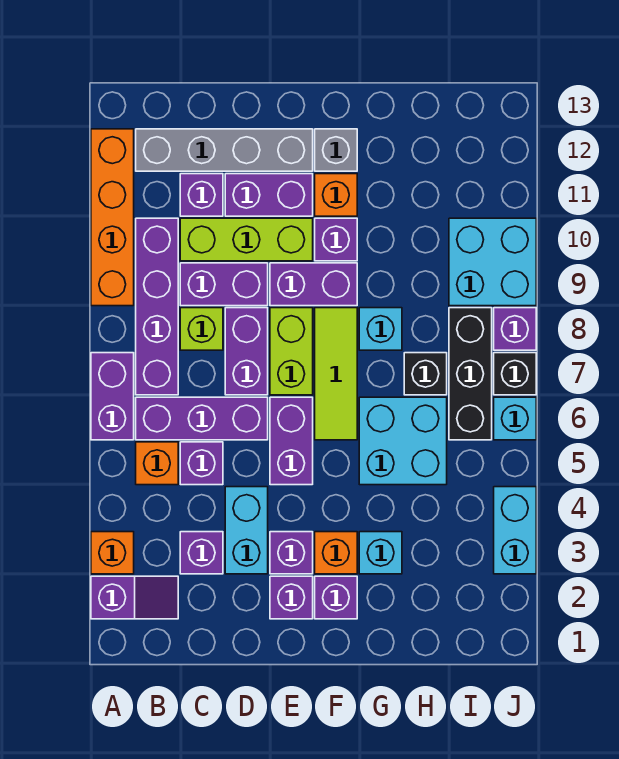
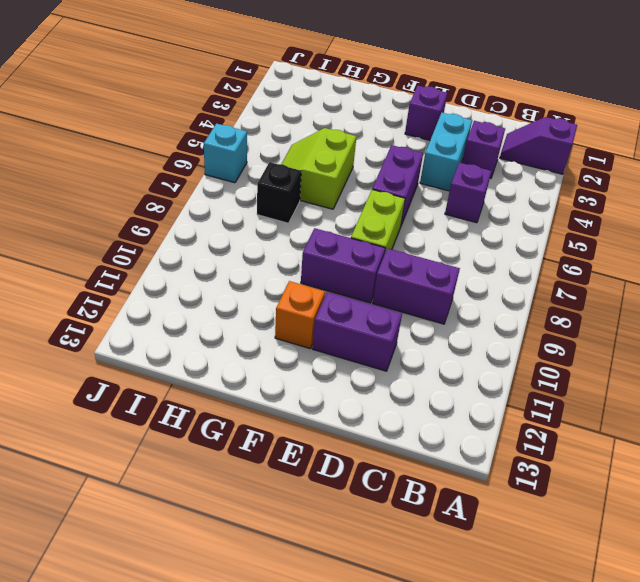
lime slope G5:H6 level 1 top G -> cyan brick G5:H6 level 1
none -> orange brick A3 level 1
none -> purple brick A6:A7 level 1
none -> orange brick A9:A12 level 1
none -> orange brick B5 level 1

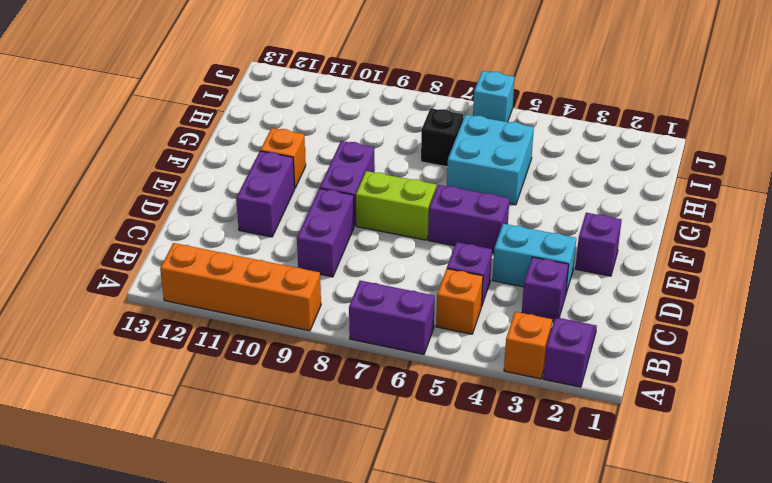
none -> purple brick B6:D6 level 1
none -> purple brick B7:B10 level 1
none -> grey brick B12:E12 level 1
none -> lime brick C8 level 1

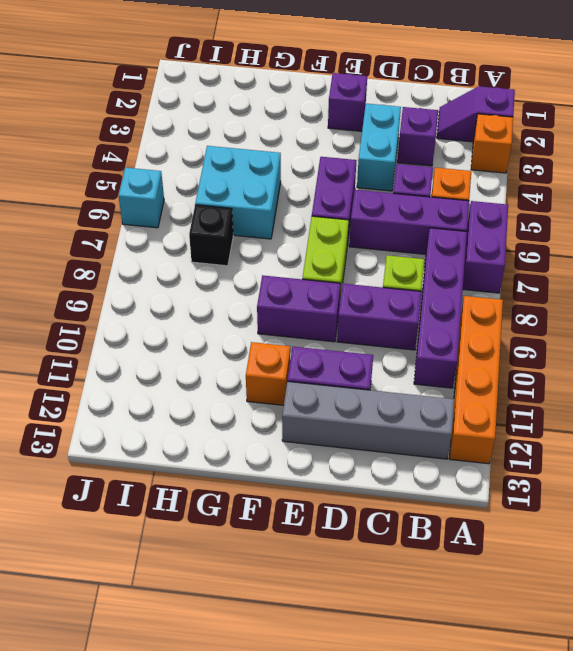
none -> lime brick C10:E10 level 1
none -> purple brick C11 level 1
none -> purple brick D7:D8 level 1
none -> purple brick E3 level 1

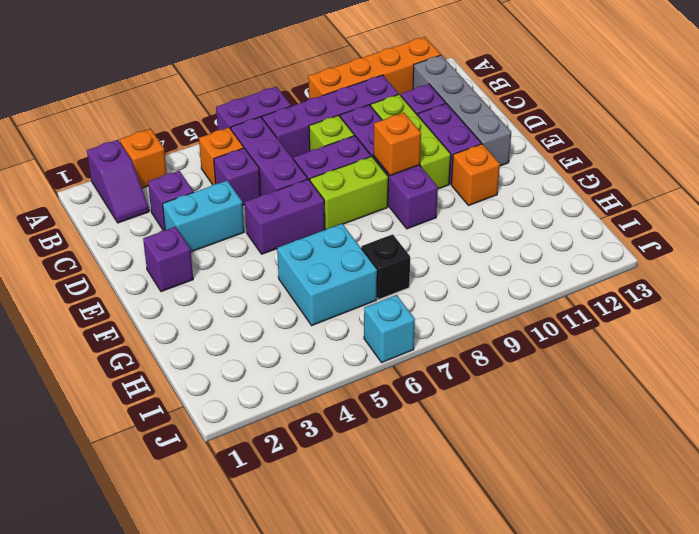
orange brick E9 level 2 -> orange brick F3 level 1
none -> purple brick E3 level 1
none -> purple brick F2 level 1
none -> lime tile F6:F8 level 1
none -> purple brick F10 level 1

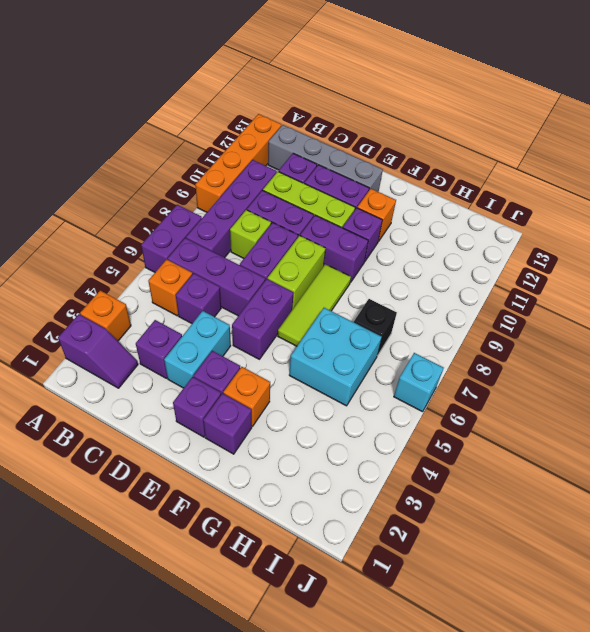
none -> grey brick F12 level 1
none -> cyan brick G3 level 1
none -> cyan brick G8 level 1
none -> black brick I6:I8 level 1

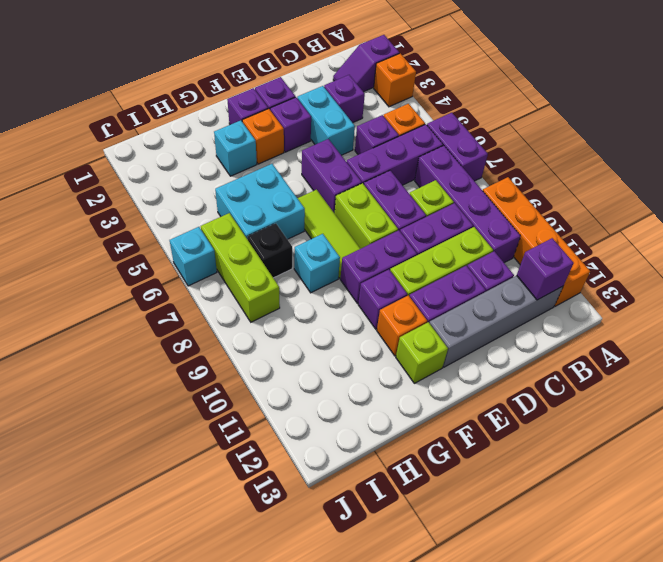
purple brick B12 level 2 -> purple brick J8 level 1
lime brick F12 level 1 -> grey brick F12 level 1
lime brick I6:I8 level 1 -> black brick I6:I8 level 1
none -> cyan brick I9:J10 level 1
none -> cyan brick J3:J4 level 1
none -> black brick J7 level 1

